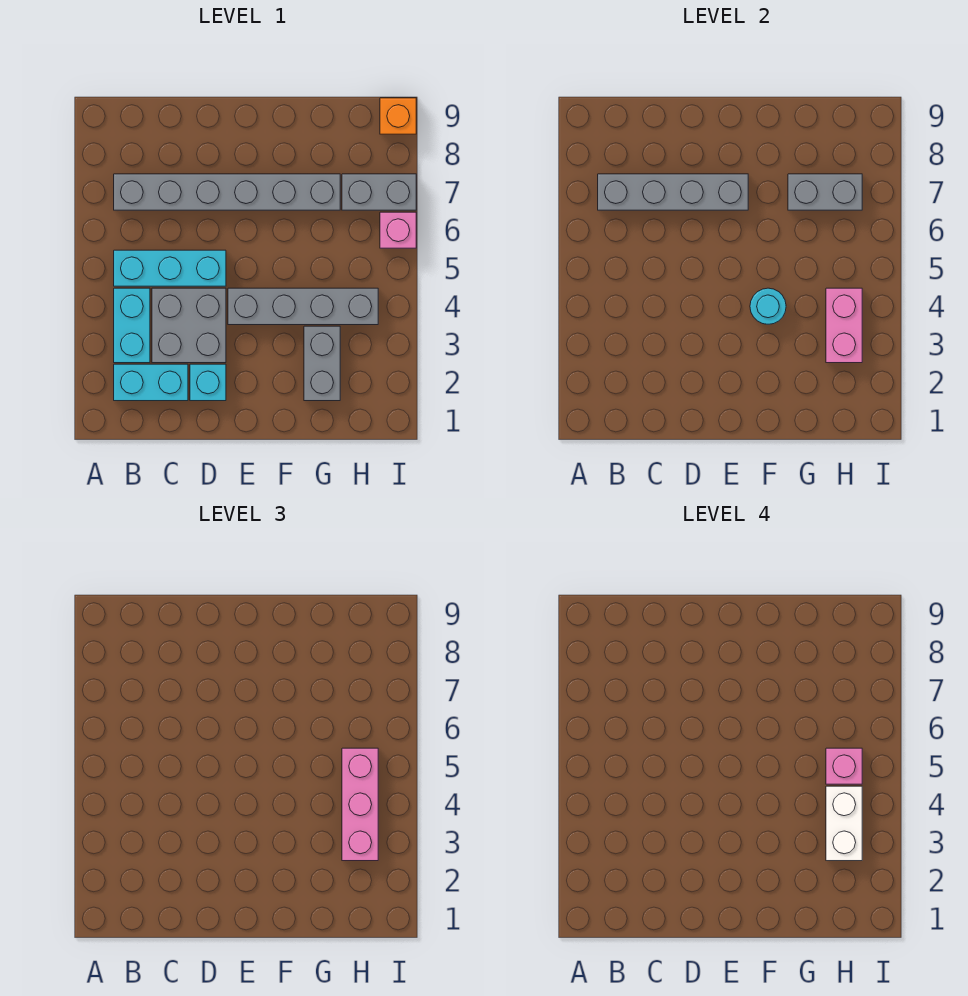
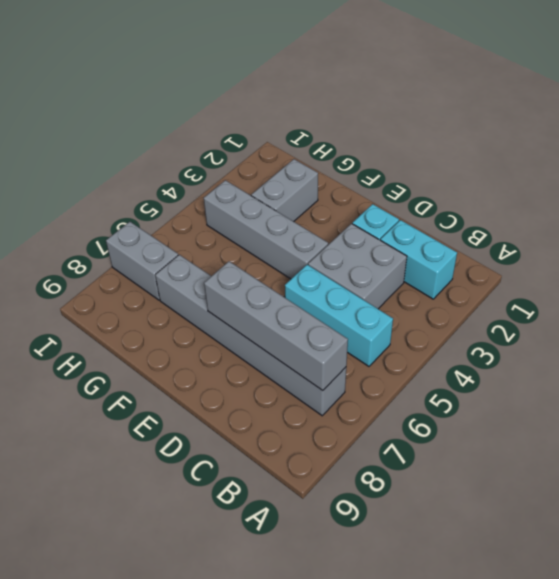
none -> cyan brick B3:B4 level 1
none -> pink brick I6 level 1
none -> orange brick I9 level 1

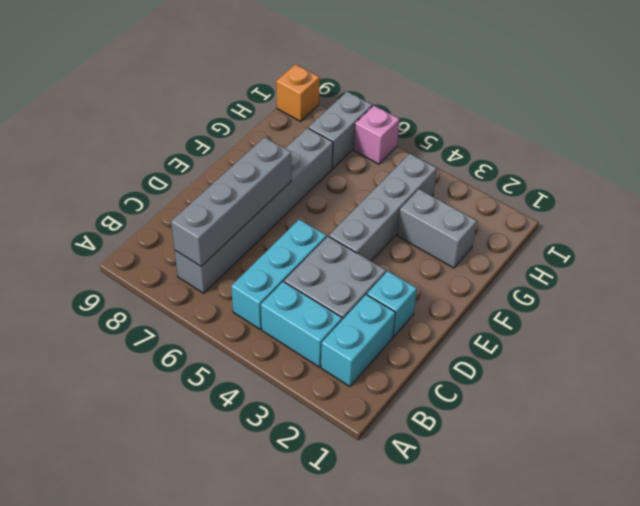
none -> cyan round brick F4 level 2
none -> grey brick G7:H7 level 2
none -> pink brick H3:H4 level 2

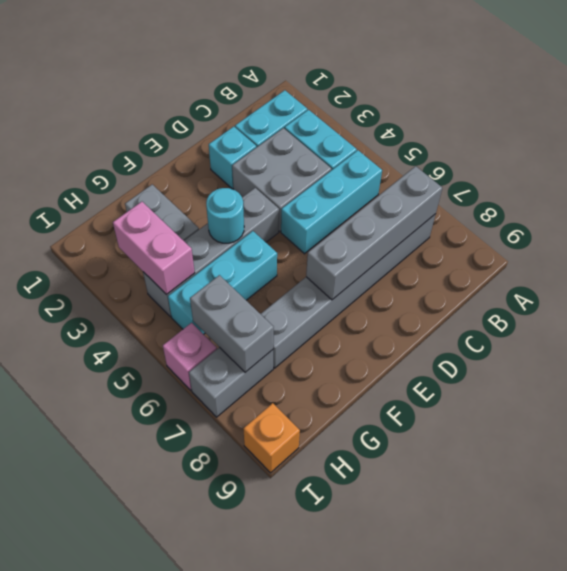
cyan brick F5:H5 level 1 -> none
grey brick H6:H7 level 2 -> grey brick G7:H7 level 2
none -> pink brick H3:H5 level 3
none -> white brick H3:H4 level 4
none -> pink brick H5 level 4

